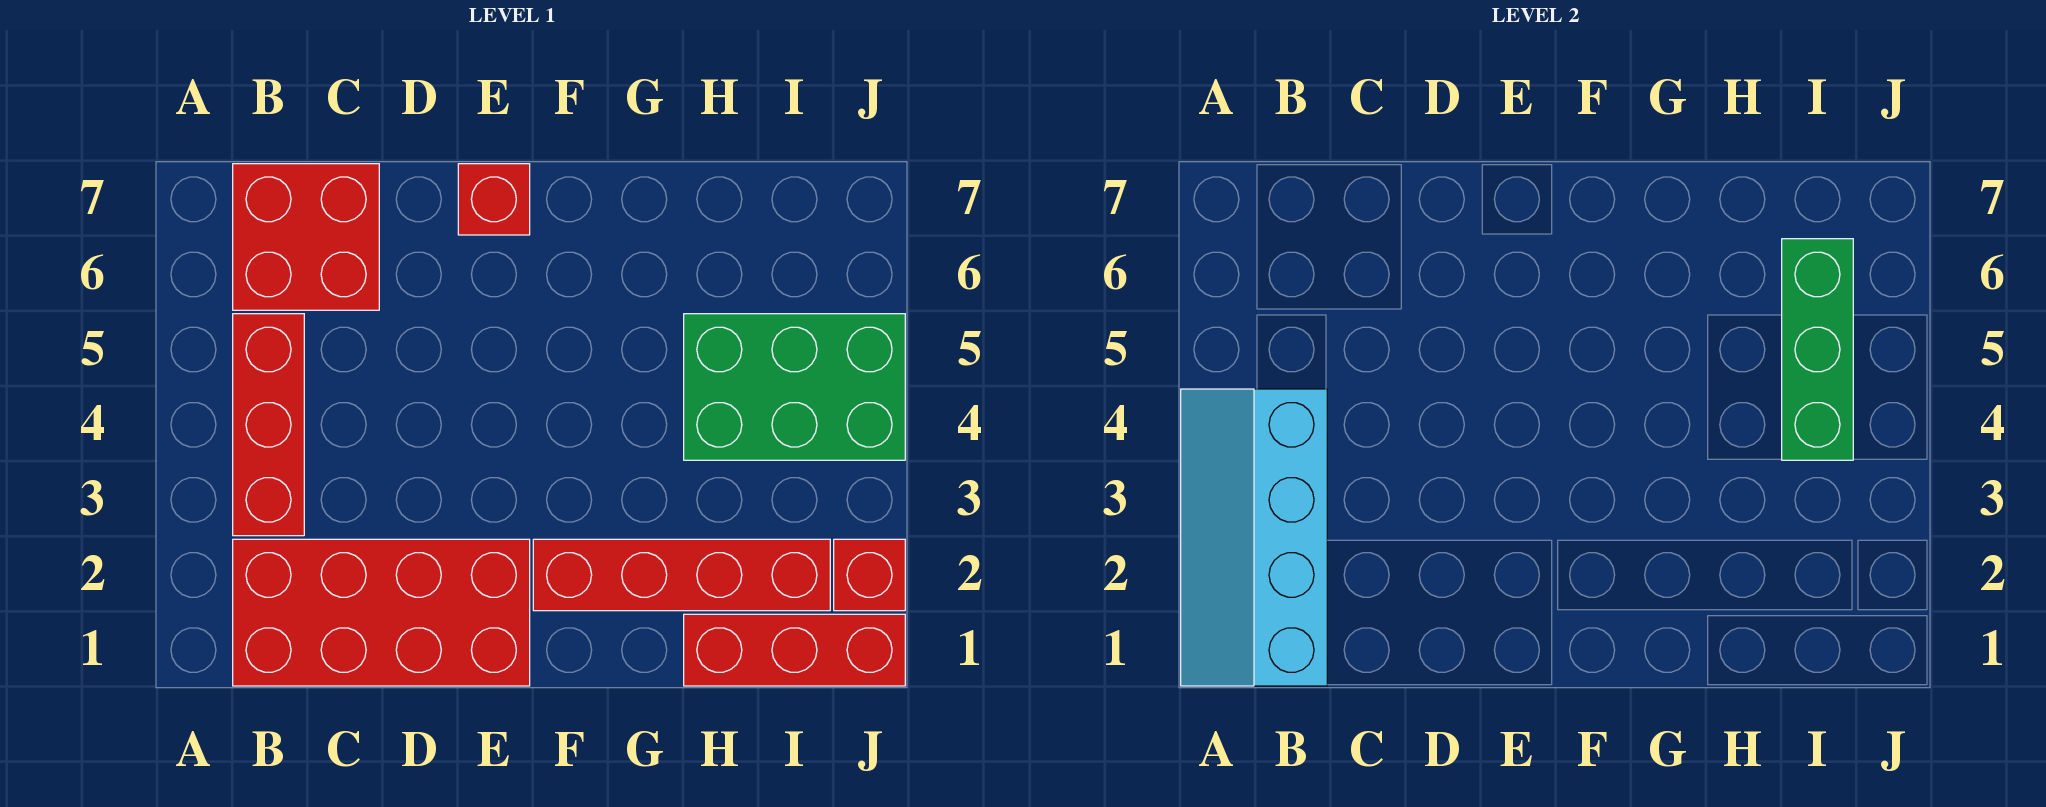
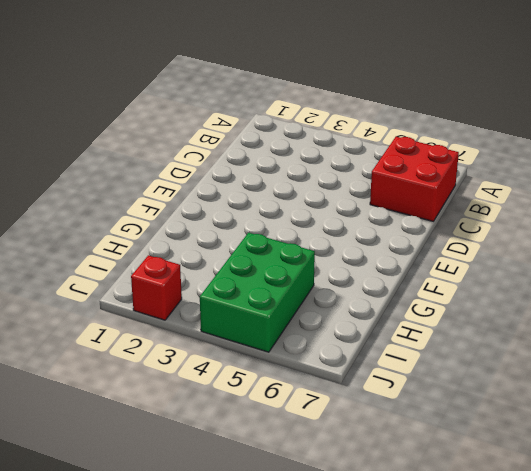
none -> red brick B1:E2 level 1
none -> red brick B3:B5 level 1

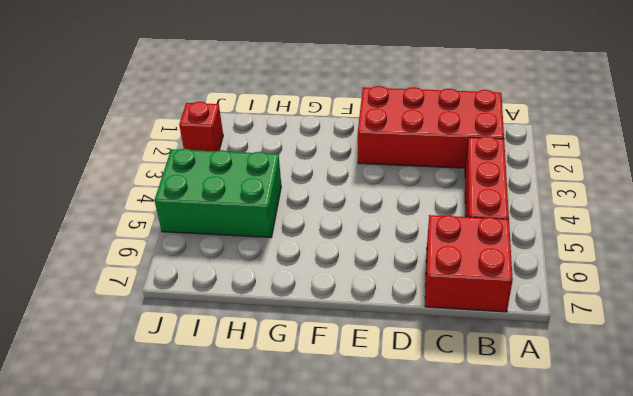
none -> red brick E7 level 1
none -> red brick F2:I2 level 1

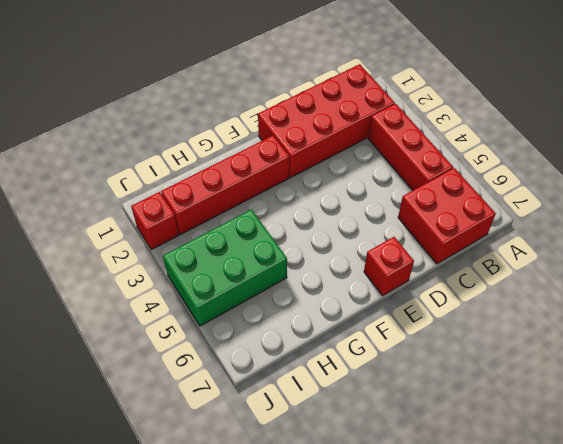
none -> red brick H1:J1 level 1
none -> cyan slope A1:B4 level 2 top B

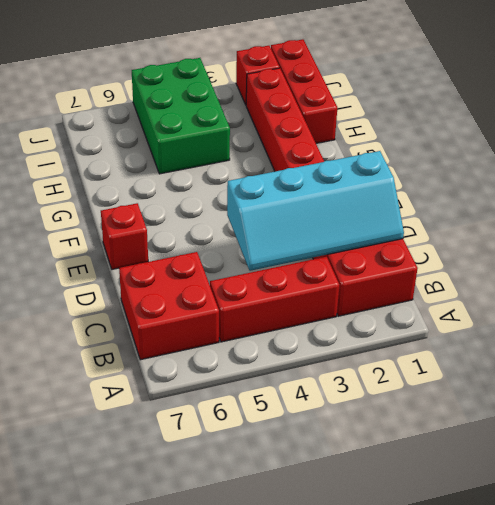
cyan slope C1:D4 level 2 top D -> cyan slope A1:B4 level 2 top B
none -> green brick I4:I6 level 2

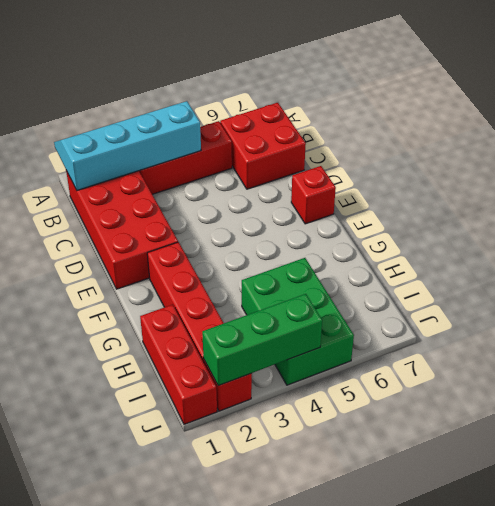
green brick J2:J4 level 2 -> green brick I4:I6 level 2

